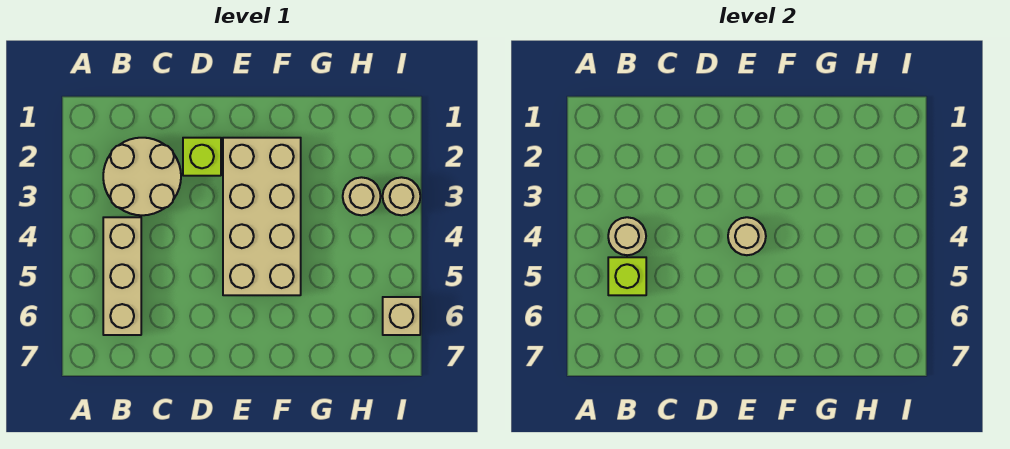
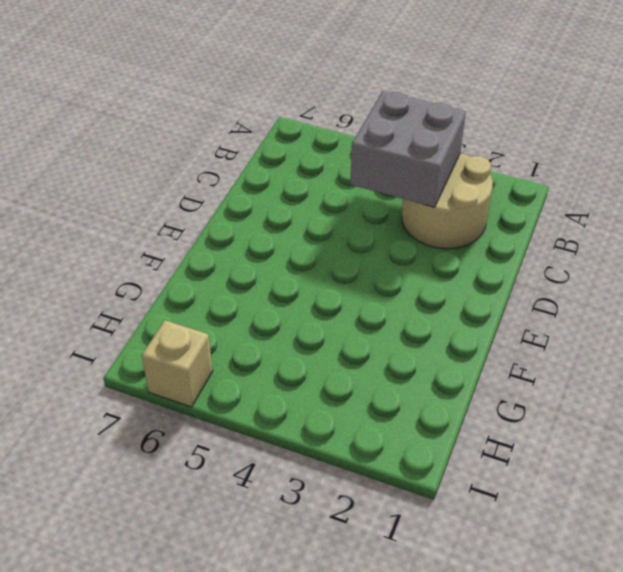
grey brick B3:C4 level 2 -> tan round brick B4 level 2
none -> tan brick B4:B6 level 1
none -> lime brick D2 level 1

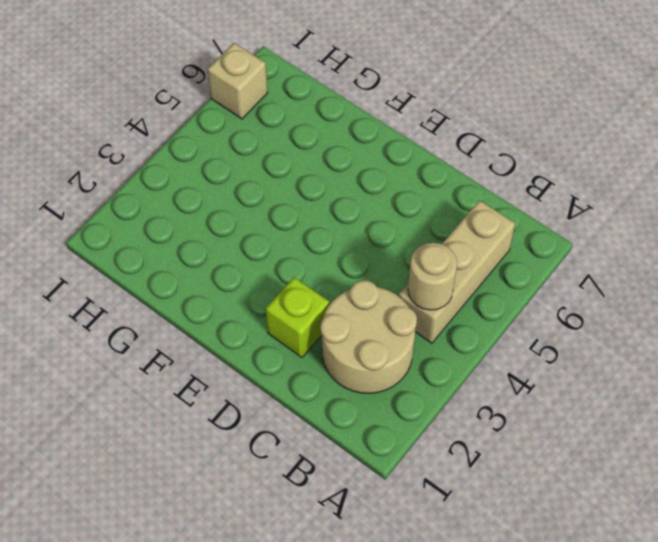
none -> tan brick E2:F5 level 1
none -> tan round brick H3 level 1

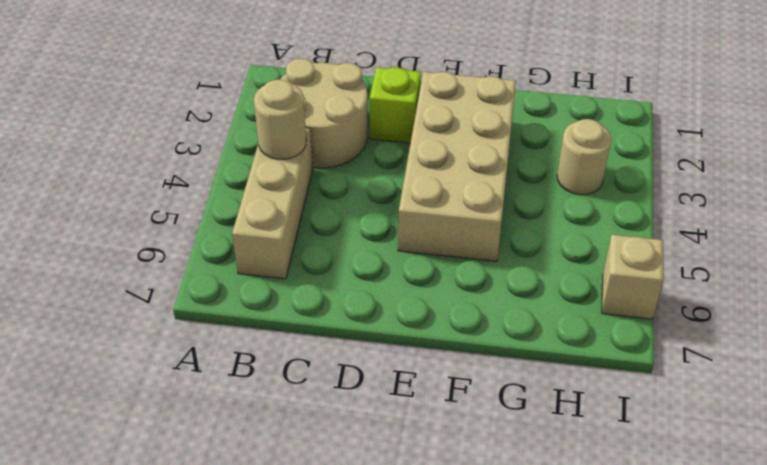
none -> tan round brick I3 level 1
none -> lime brick B5 level 2

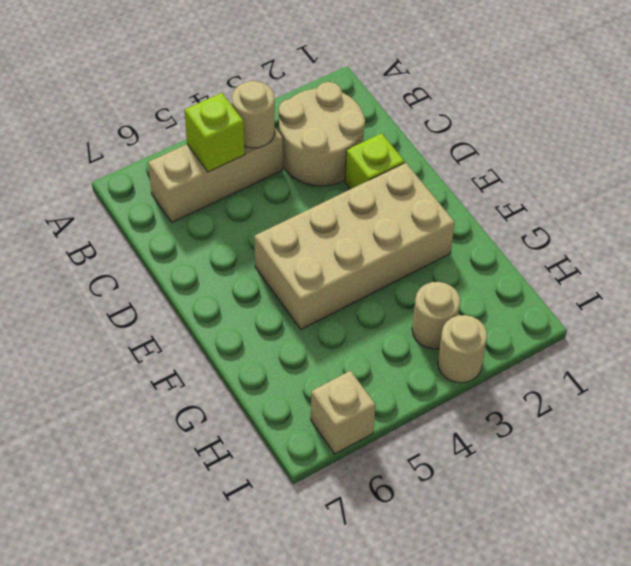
none -> tan round brick E4 level 2

